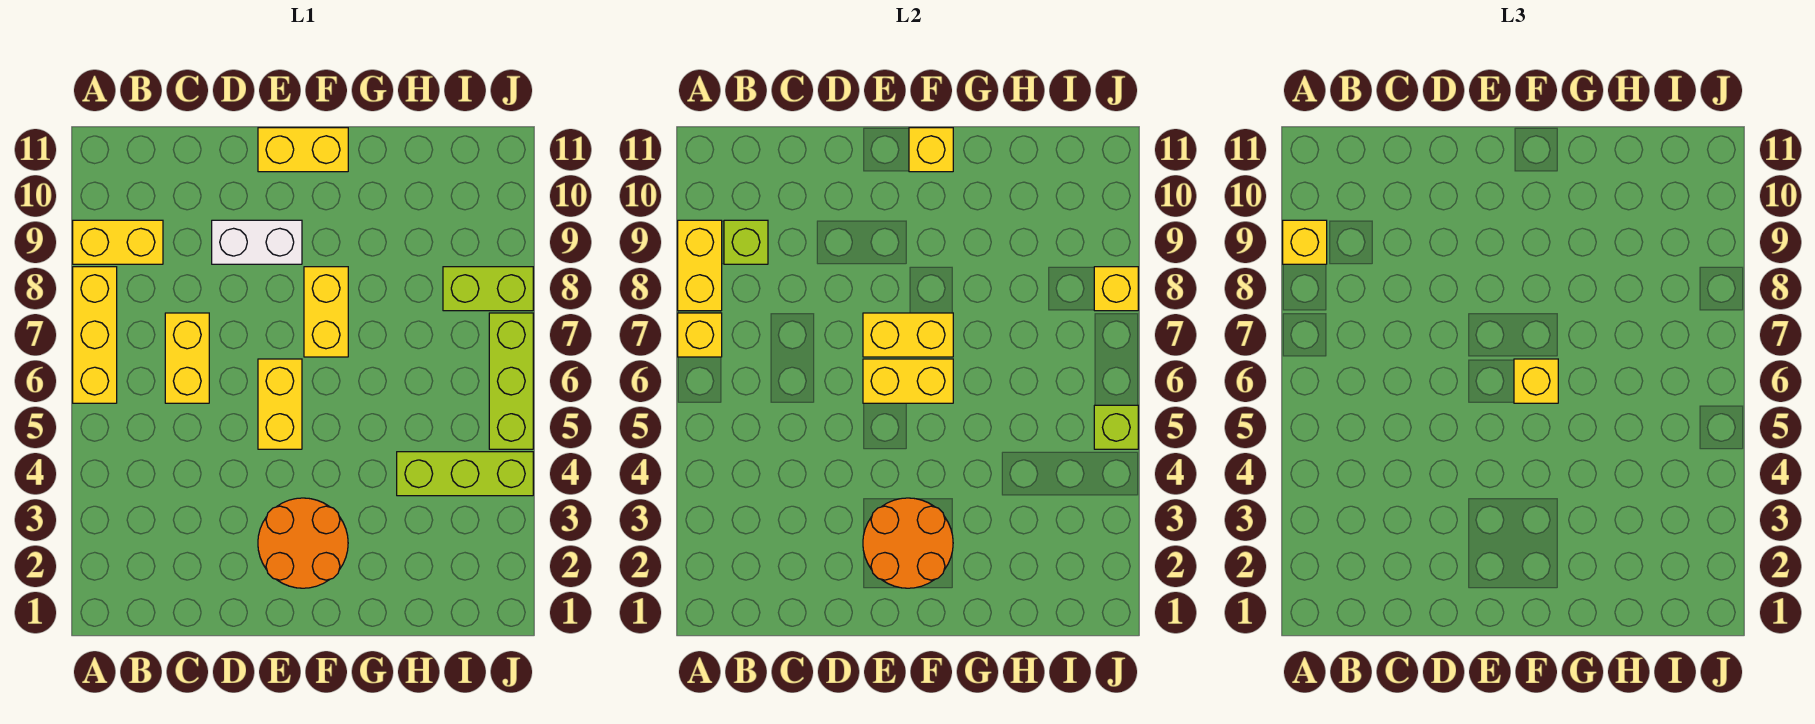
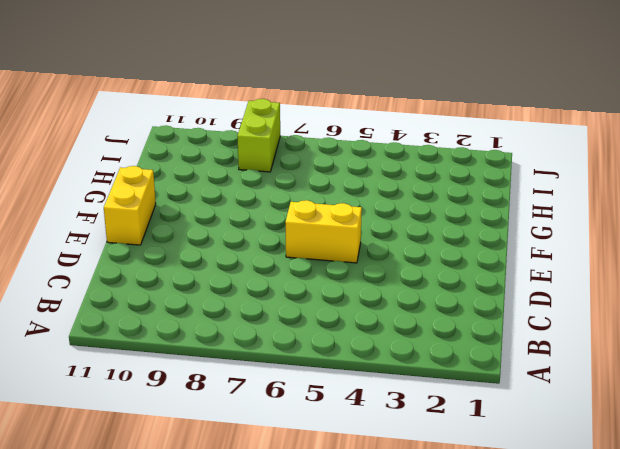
none -> yellow brick A6:A8 level 1
none -> yellow brick A9:B9 level 1
none -> yellow brick C6:C7 level 1

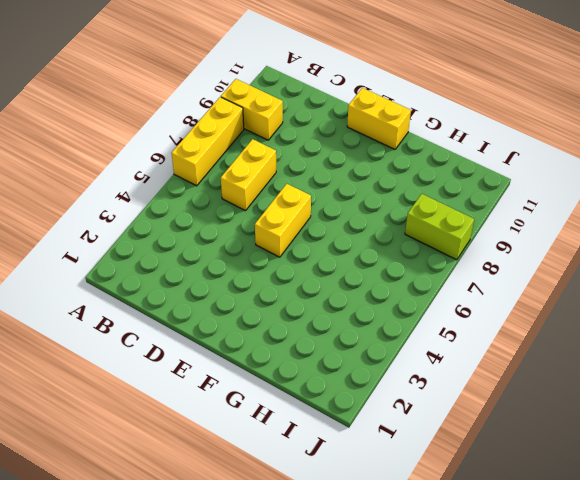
none -> white brick D9:E9 level 1
none -> orange round brick E2:F3 level 1
none -> yellow brick F7:F8 level 1

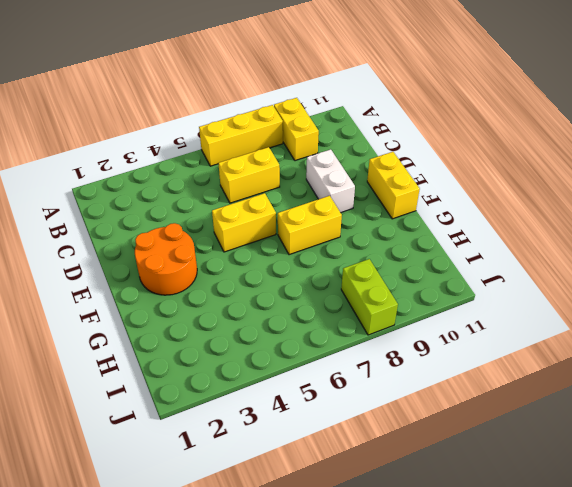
none -> lime brick H4:J4 level 1
none -> lime brick J5:J7 level 1
none -> yellow brick A7 level 2

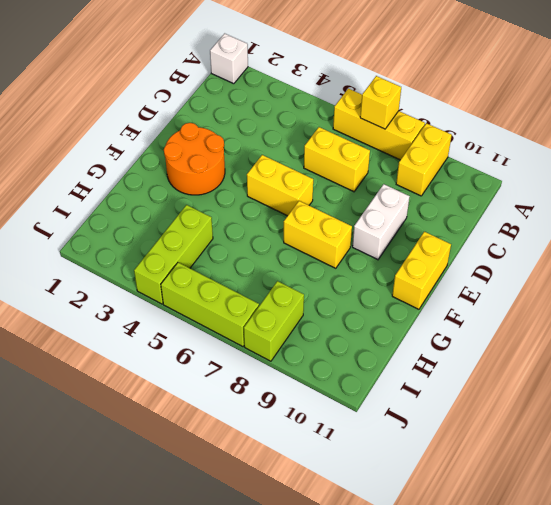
white brick A1 level 1 -> none
none -> yellow brick A8:A9 level 2
none -> lime brick B9 level 2
none -> orange round brick E2:F3 level 2

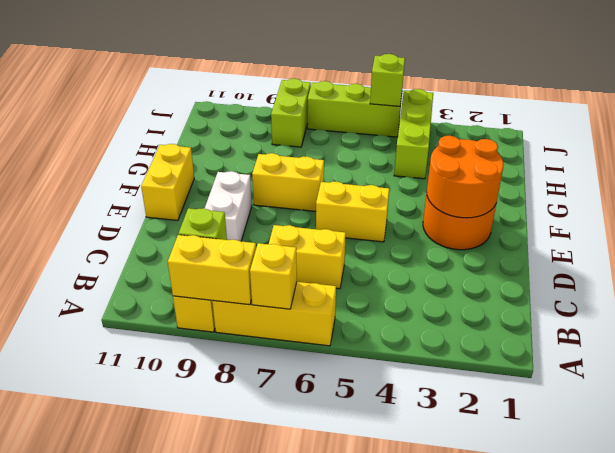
none -> yellow brick E6:F6 level 2
none -> yellow brick E7:F7 level 2
none -> yellow brick F11 level 2

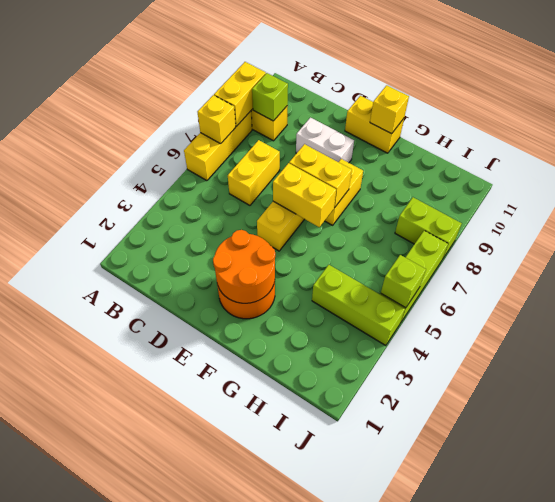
none -> yellow brick J8 level 2
none -> yellow brick A9 level 3
none -> yellow brick F6 level 3

